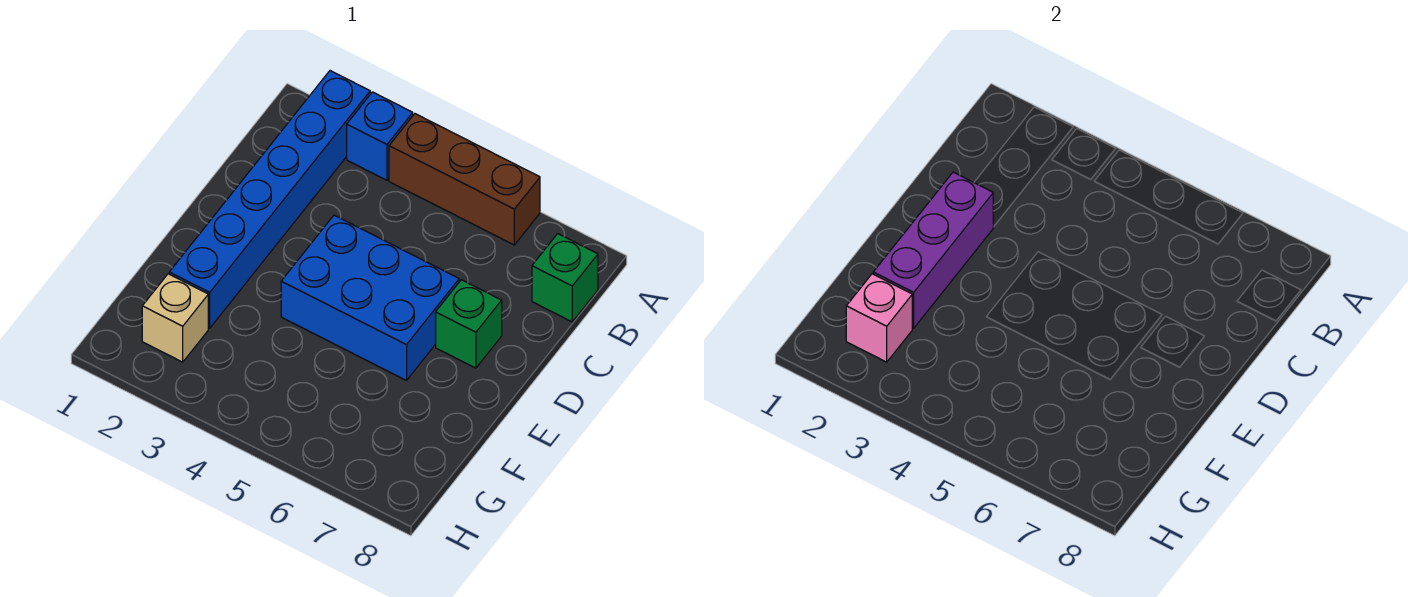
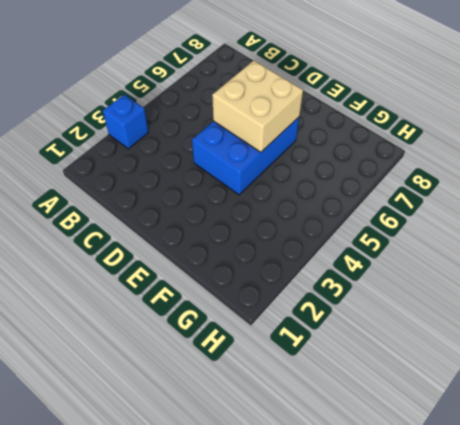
tan brick D5:E6 level 2 -> none
none -> blue brick A2:F2 level 1
none -> brown brick A4:A6 level 1

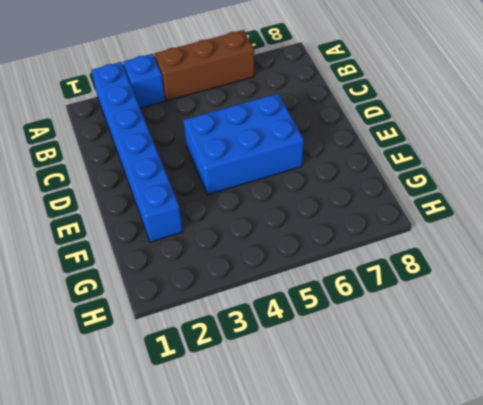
none -> green brick B8 level 1
none -> green brick D7 level 1

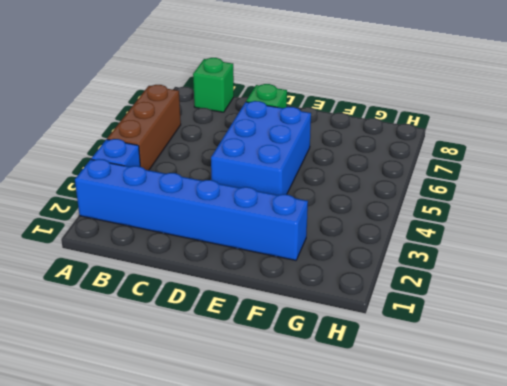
none -> tan brick G2 level 1
none -> purple brick D2:F2 level 2

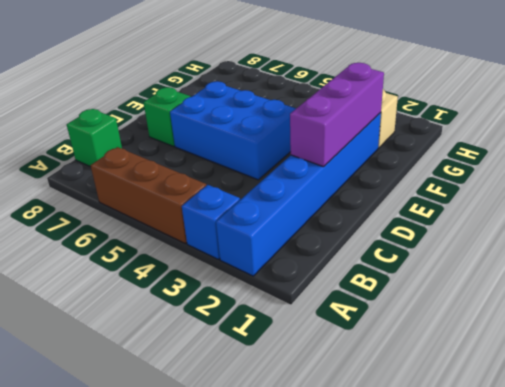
none -> pink brick G2 level 2

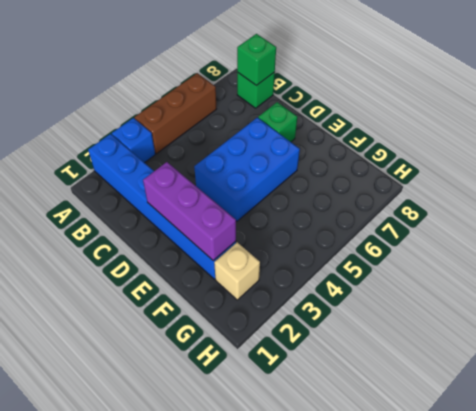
green brick B8 level 2 -> none
none -> pink brick G2 level 2

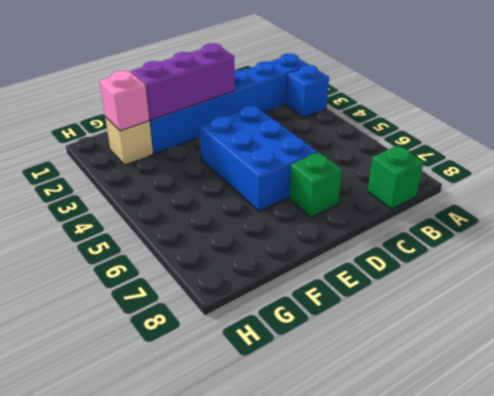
none -> brown brick A4:A6 level 1

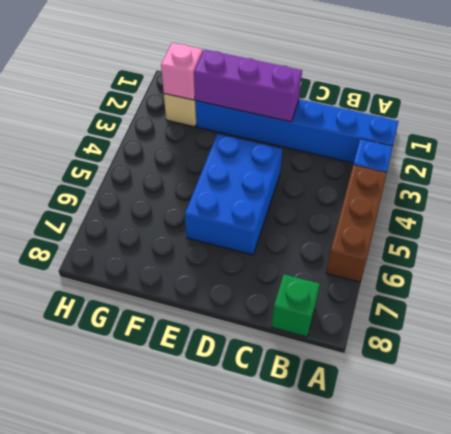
none -> green brick D7 level 1

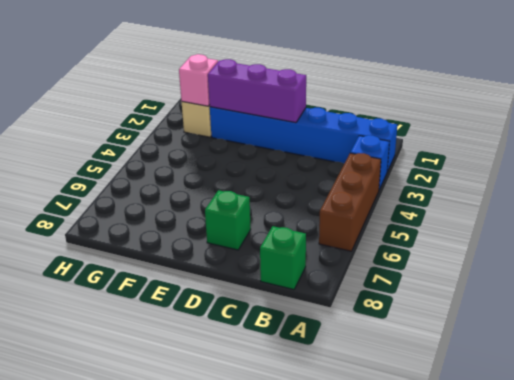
none -> blue brick D4:E6 level 1

